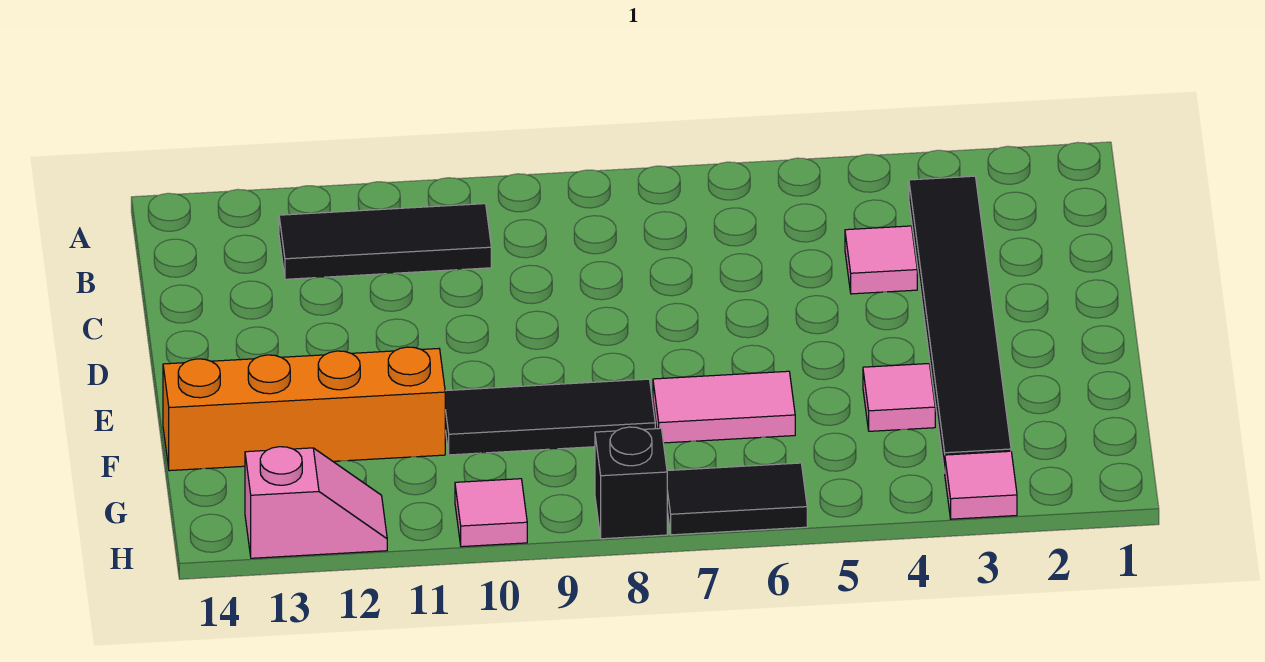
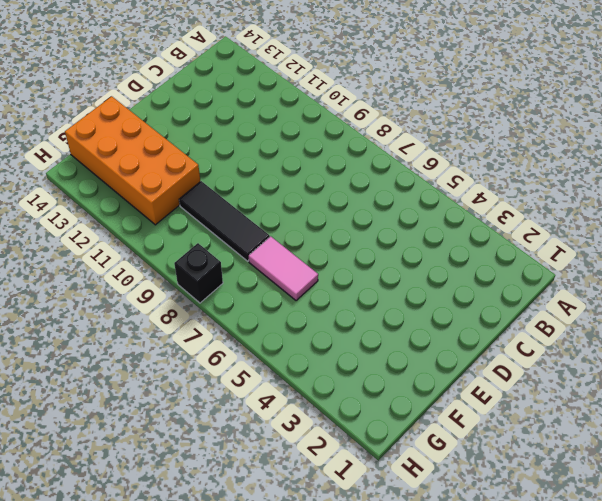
orange brick F11:G14 level 1 -> orange brick F11:F14 level 1
none -> black tile B3:G3 level 1
none -> black tile B10:B12 level 1
none -> pink tile C4 level 1

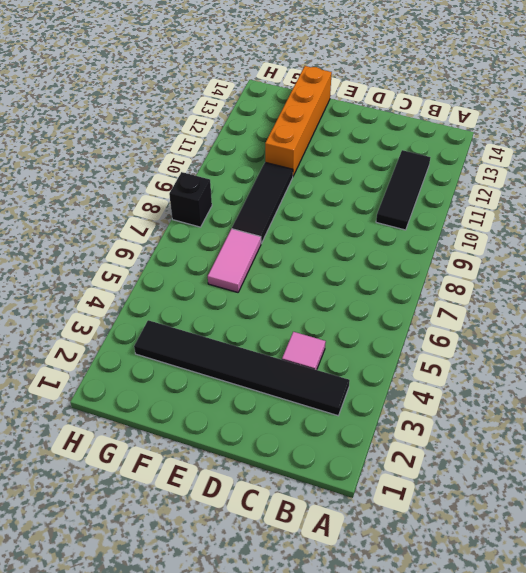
none -> pink tile F4 level 1
none -> pink tile H3 level 1
none -> black tile H6:H7 level 1

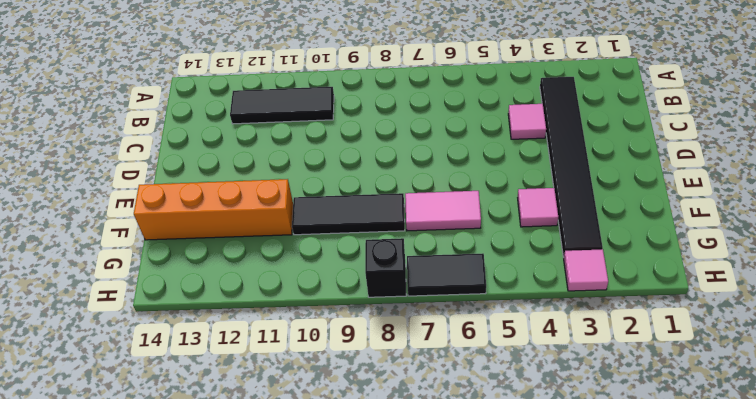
none -> pink tile H10 level 1
none -> pink slope H12:H13 level 1 top 13

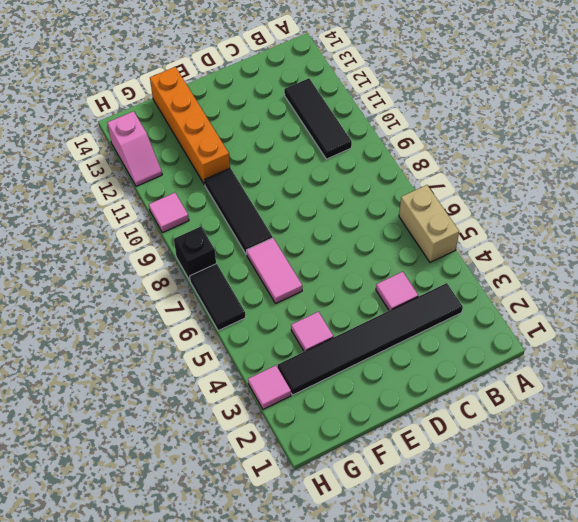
tan brick A5:A6 level 1 -> none

